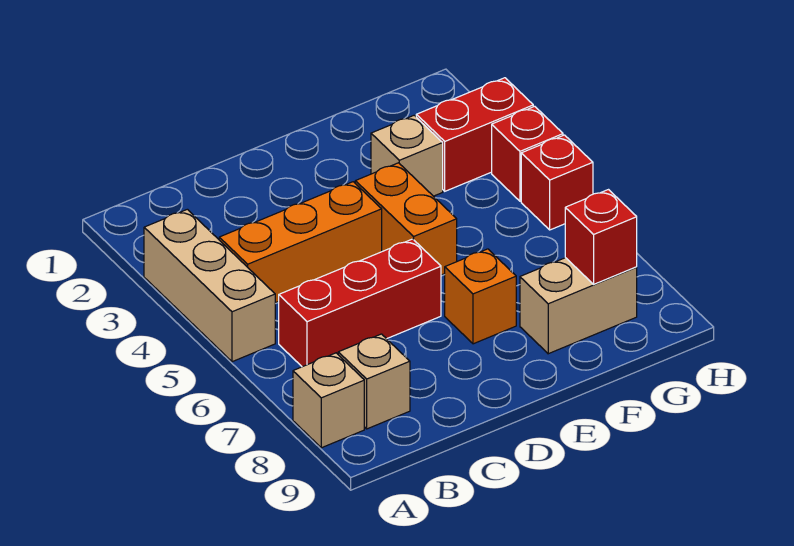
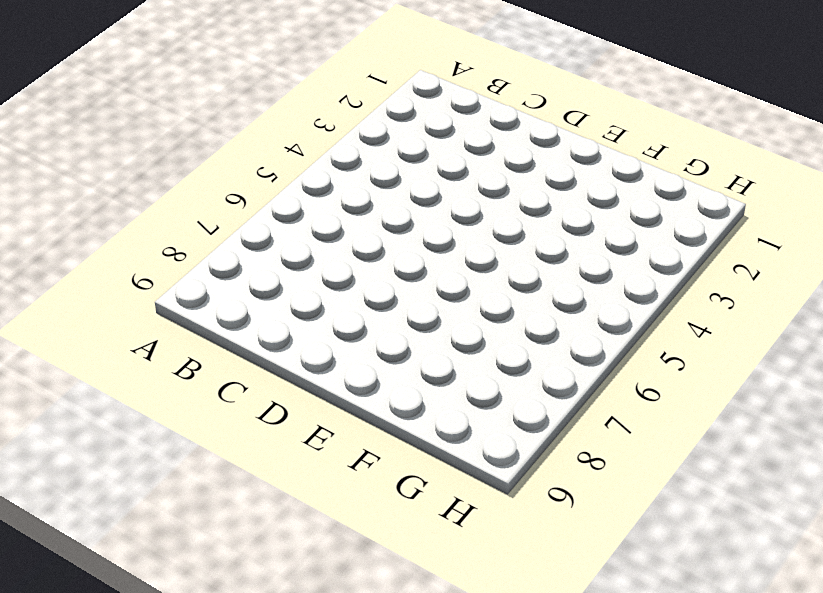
none -> tan brick A3:A5 level 1
none -> tan brick A8 level 1
none -> orange brick B4:D4 level 1

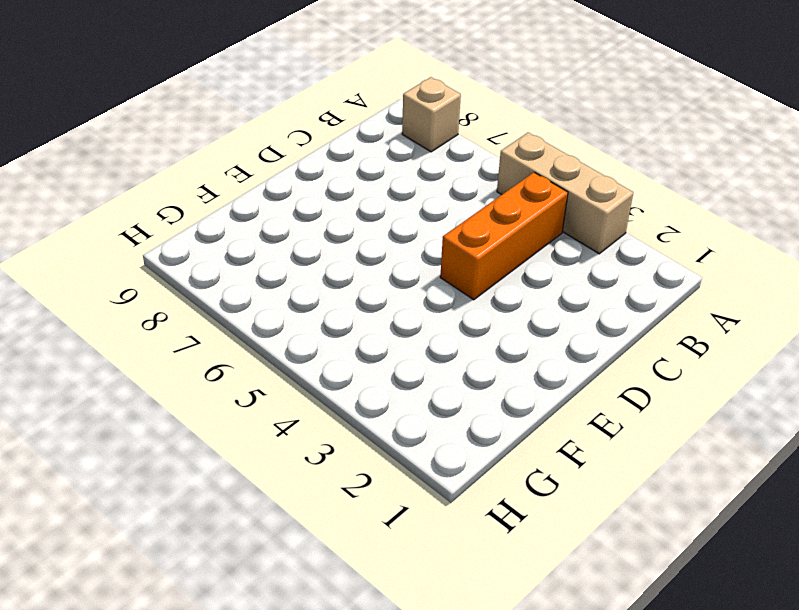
none -> red brick B6:D6 level 1
none -> tan brick B8 level 1
none -> orange brick E4:E5 level 1

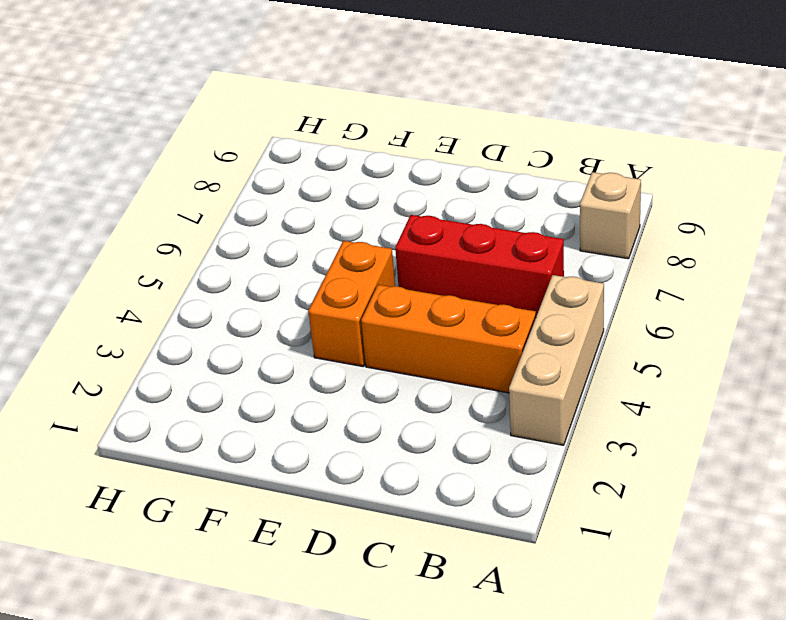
none -> tan brick B8 level 1
none -> orange brick E7 level 1
none -> tan brick F3 level 1

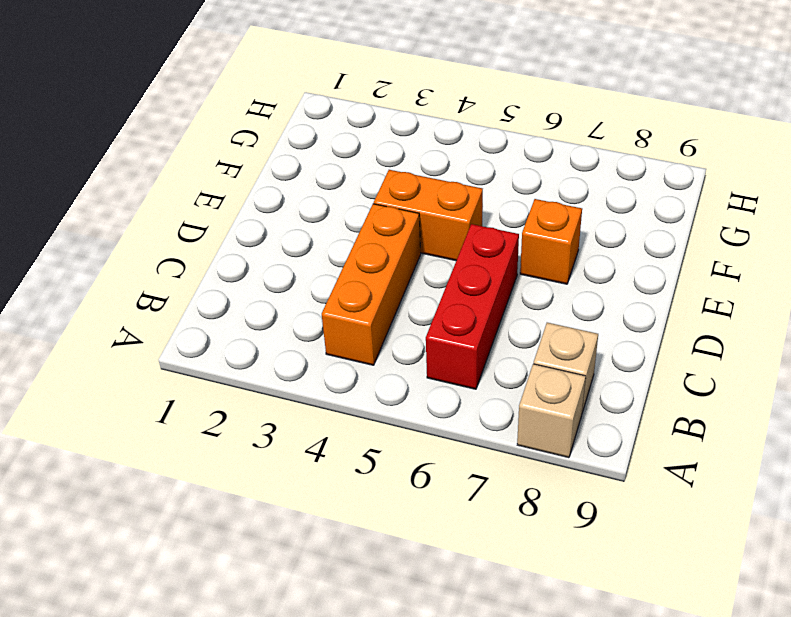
none -> tan brick A3:A5 level 1
none -> tan brick F3 level 1
none -> tan brick F8:G8 level 1

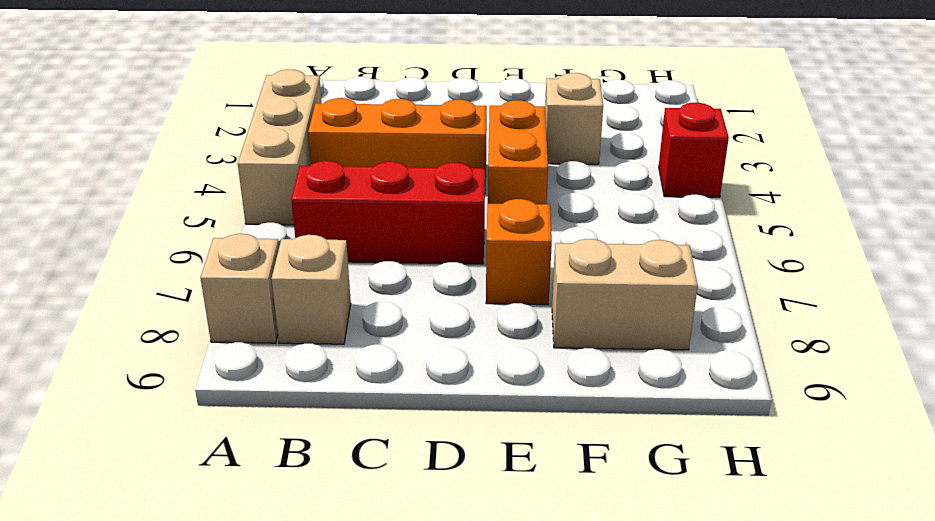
none -> red brick G3:H3 level 1
none -> red brick H5 level 1
none -> red brick G8 level 2

